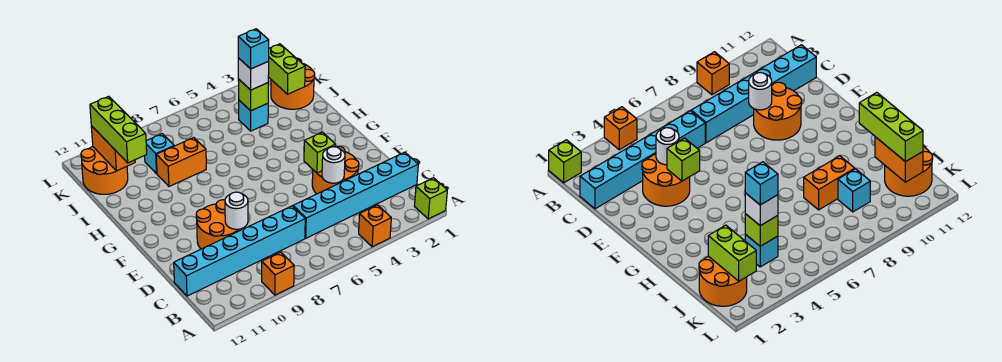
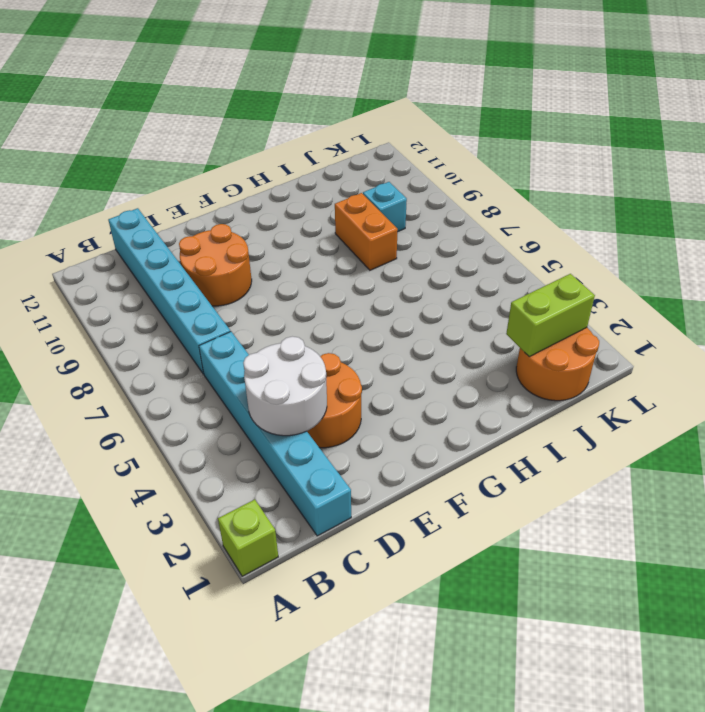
white round brick C3:D4 level 2 -> white round brick D4 level 2
none -> orange brick A4 level 1
none -> orange brick A9 level 1
none -> cyan brick J4 level 1

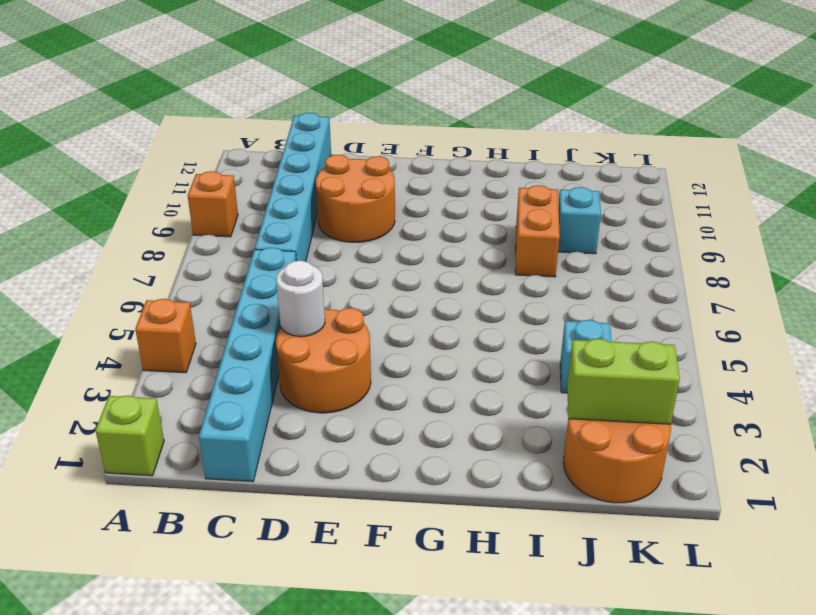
none -> orange round brick J11:K12 level 1
none -> white round brick D9 level 2
none -> lime brick E4 level 2

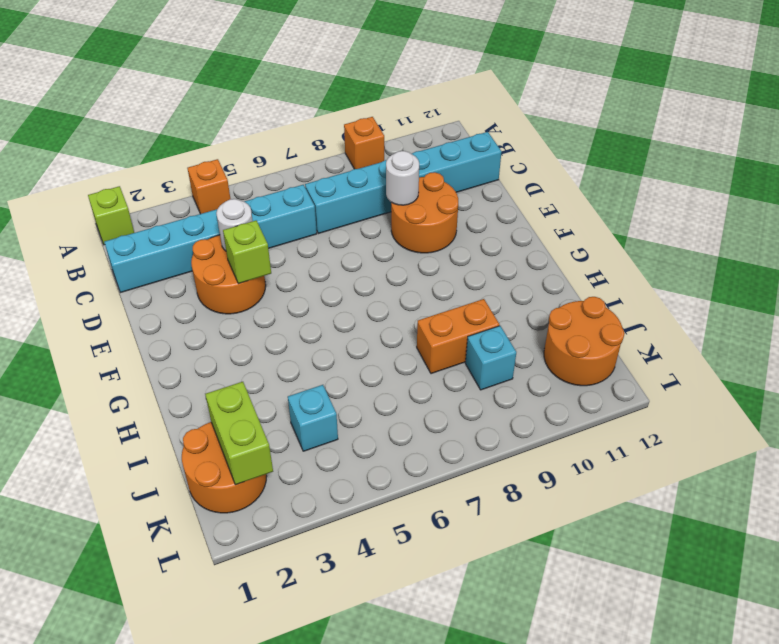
none -> lime brick J4 level 2
none -> orange brick J11:K11 level 2
none -> lime brick I11:K11 level 3

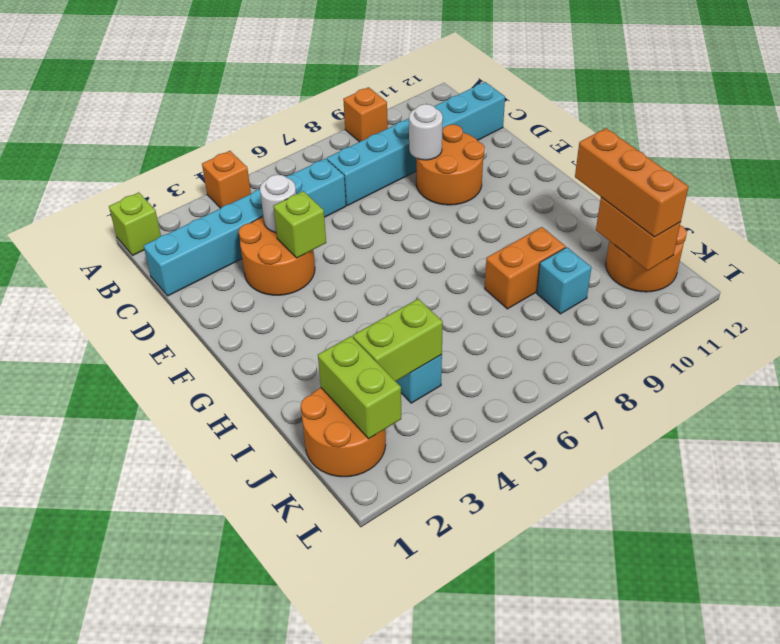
orange brick I11:K11 level 3 -> lime brick I11:K11 level 3
lime brick J3:J4 level 2 -> lime brick J4 level 2
none -> white brick J4 level 3
none -> cyan brick J4 level 4

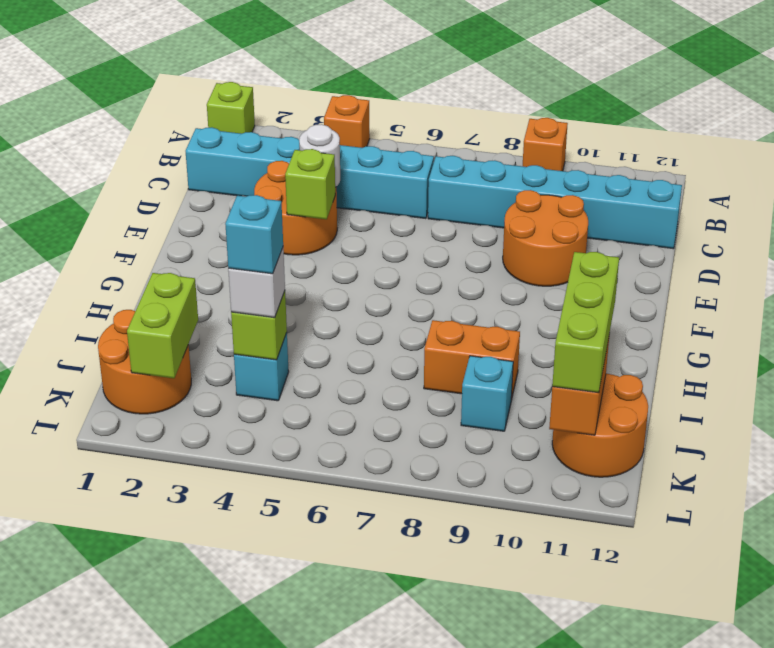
none -> white round brick D9 level 2

